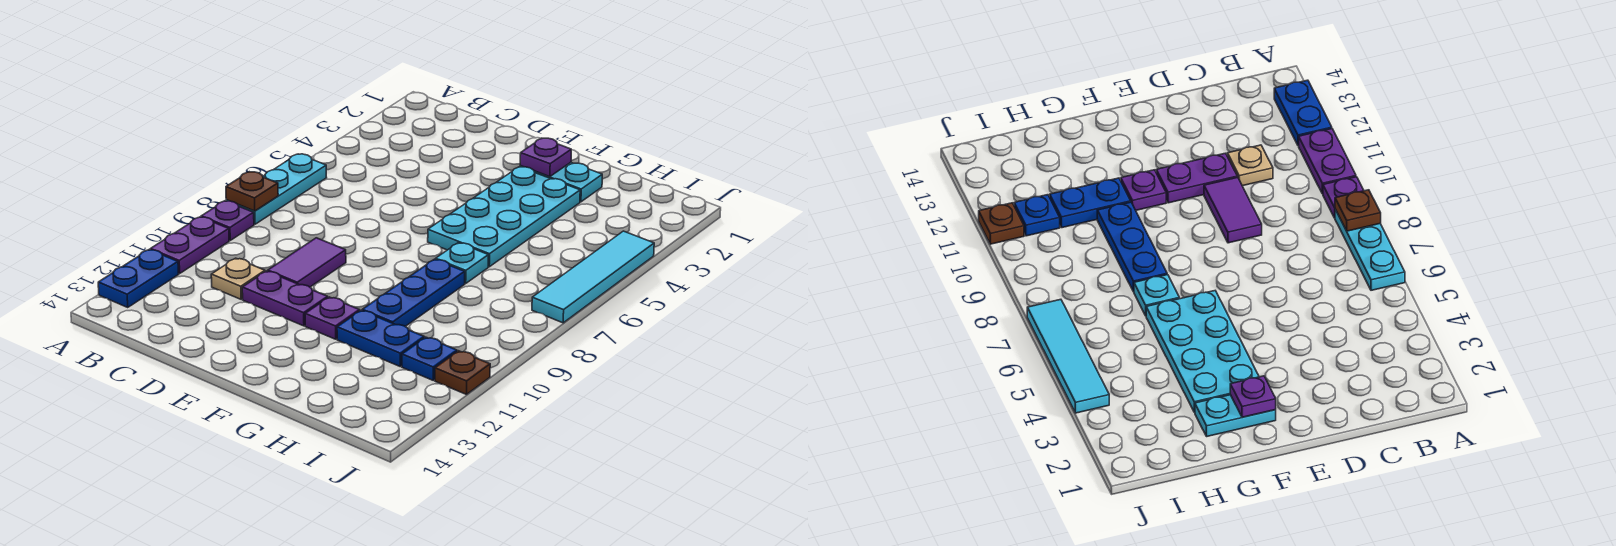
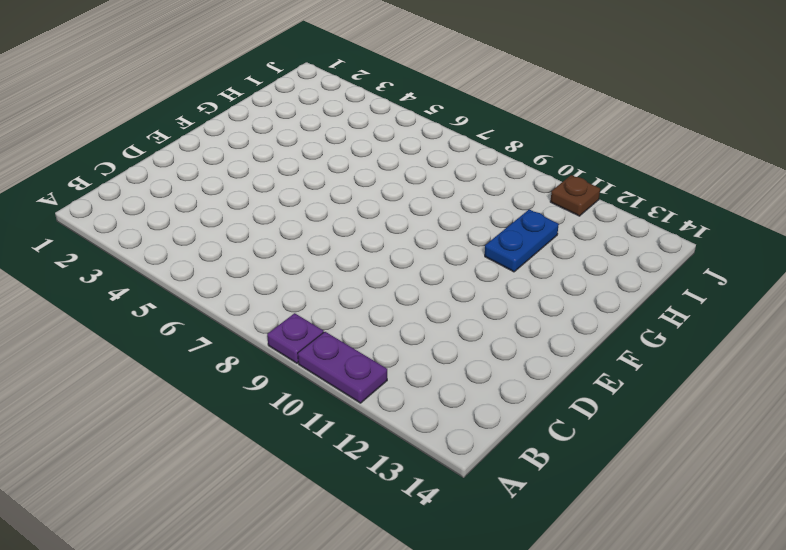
none -> cyan plate A6:A8 level 1
none -> blue plate A12:A13 level 1
none -> tan plate C11 level 1

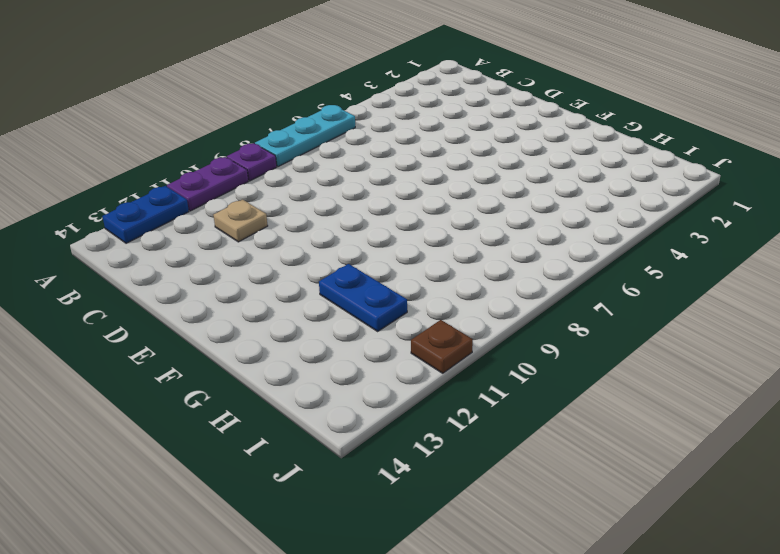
none -> purple tile D9:D10 level 1
none -> purple plate D11:E11 level 1
none -> cyan plate F2:G2 level 1

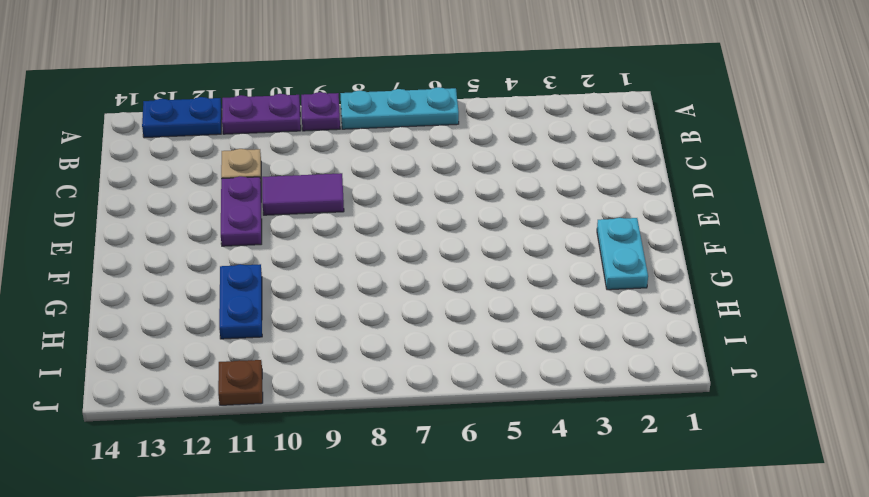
none -> cyan plate F3:G6 level 1
none -> purple plate F11 level 1
none -> cyan plate G7 level 1

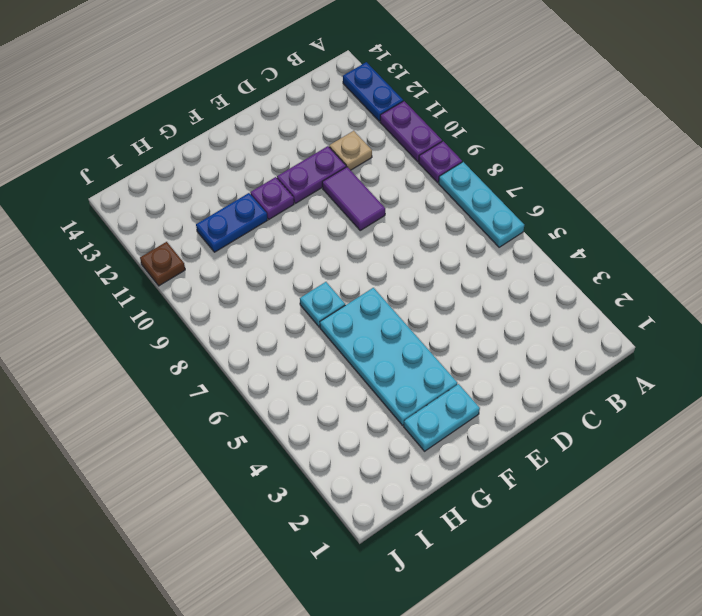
none -> blue plate G8:G10 level 1
none -> blue plate I11 level 1
none -> cyan tile J4:J7 level 1

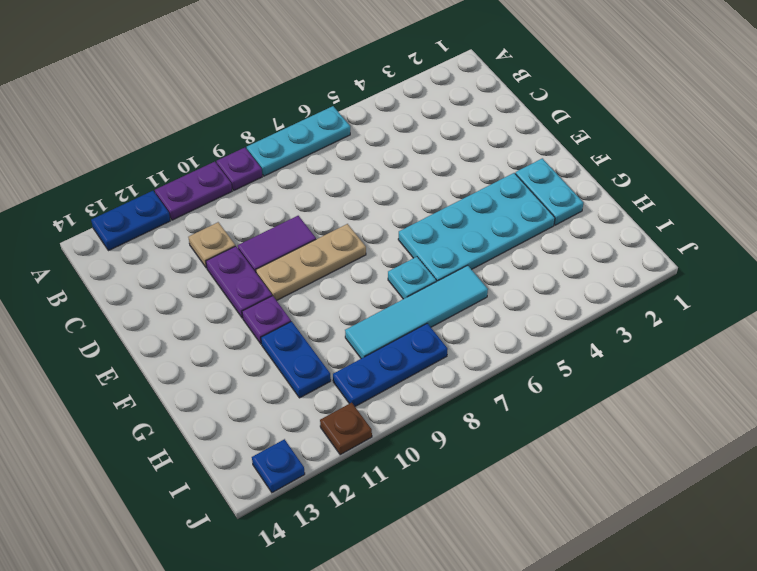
tan plate E8:E10 level 1 -> none
cyan tile H6:H9 level 1 -> cyan tile J4:J7 level 1
blue plate I8:I10 level 1 -> blue plate G8:G10 level 1
blue plate J13 level 1 -> blue plate I11 level 1
none -> brown plate A8 level 2
none -> purple plate F2 level 2

